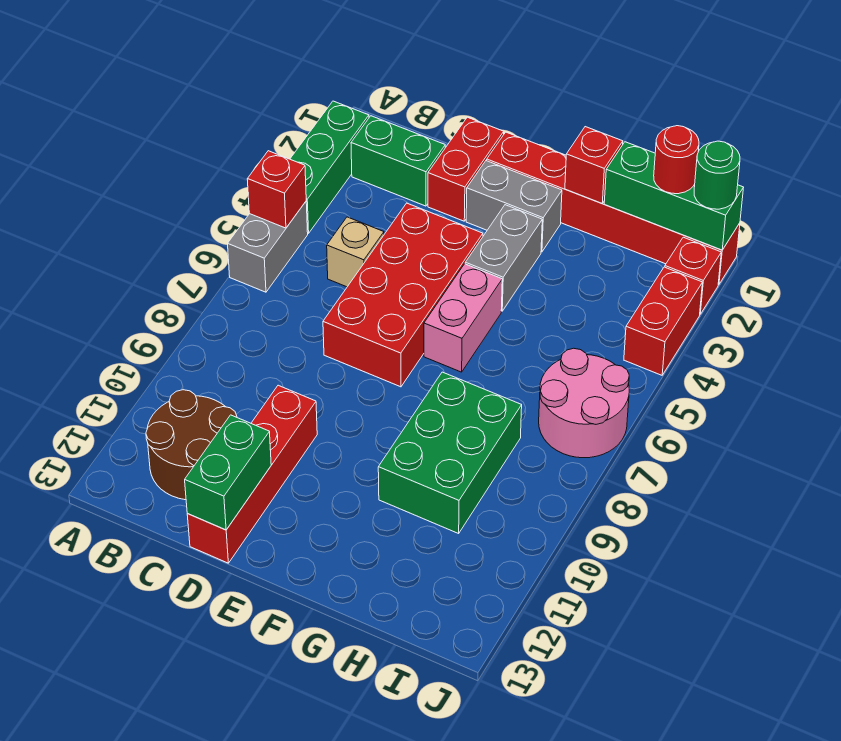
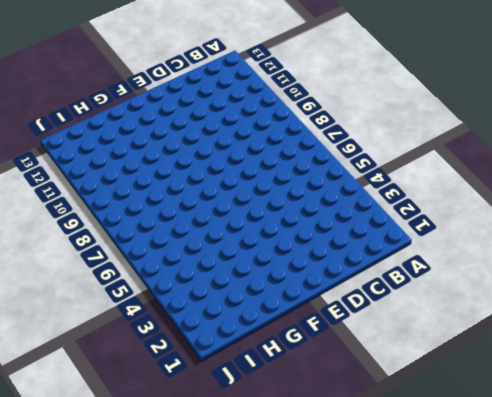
none -> green brick A2:A4 level 1
none -> grey brick A5:A6 level 1
none -> green brick B2:C2 level 1

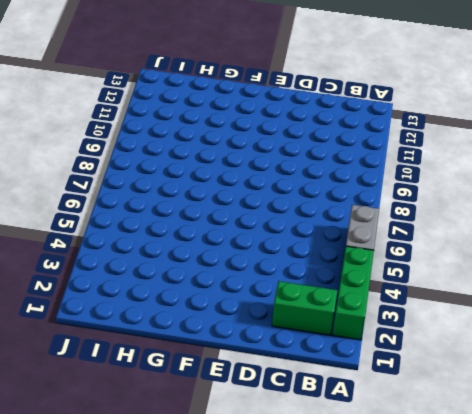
none -> brown round brick B11:C12 level 1
none -> tan brick C5 level 1
none -> red brick D1:D2 level 1

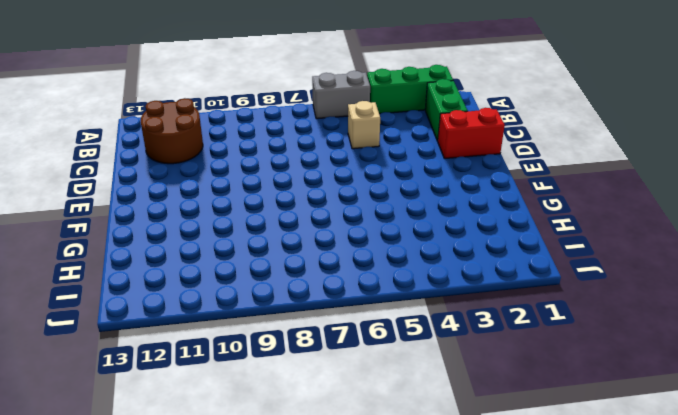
none -> red brick D4:E7 level 1
none -> red brick D10:D13 level 1
none -> red brick E1:J1 level 1

